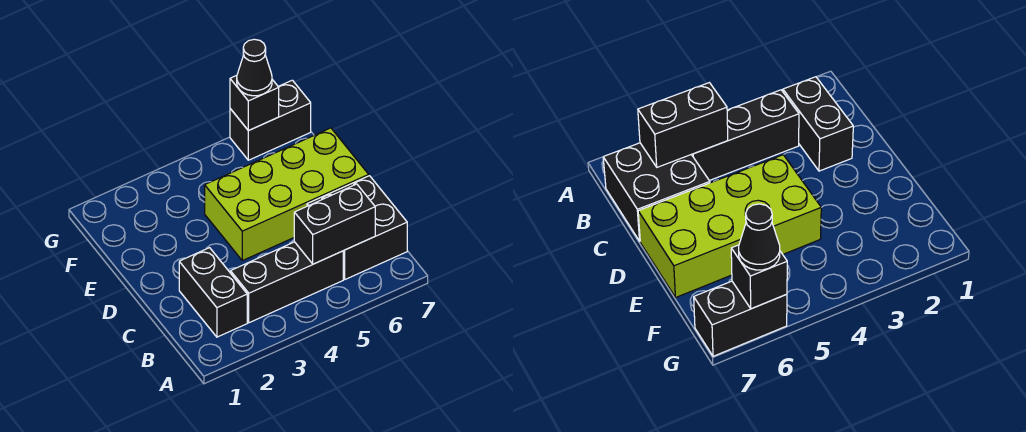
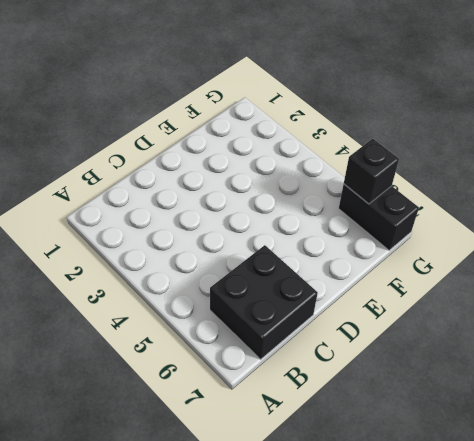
none -> black brick B2:C2 level 1
none -> black brick B3:B5 level 1

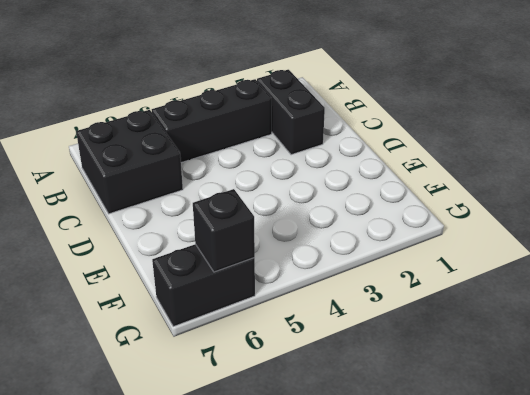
none -> lime brick D4:E7 level 1
none -> black brick B5:B6 level 2

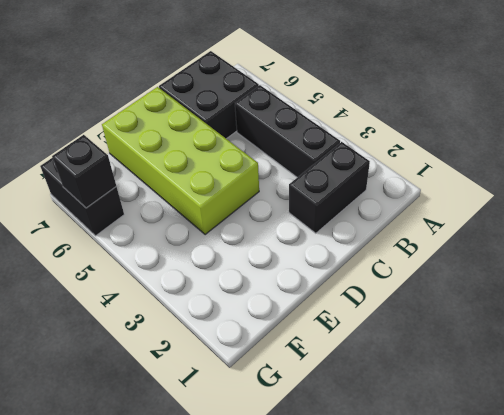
none -> black brick B5:B6 level 2
none -> black cone G6 level 3

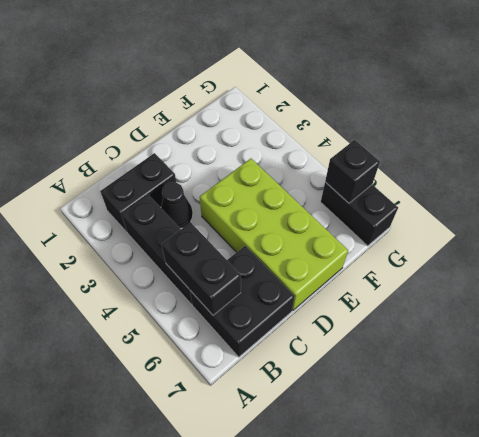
black cone C3 level 1 -> black cone G6 level 3

